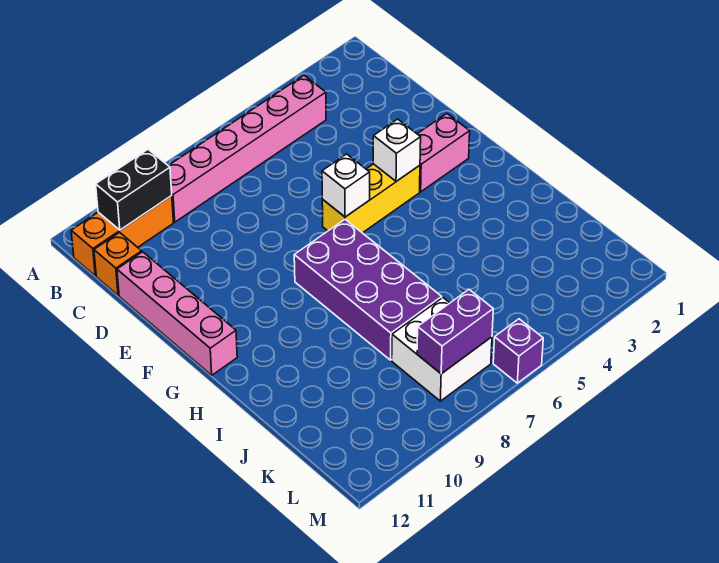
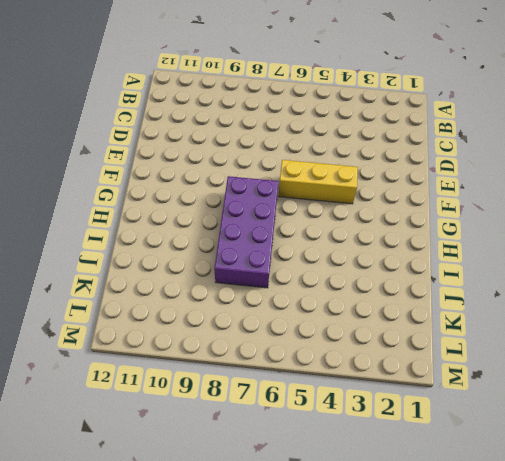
none -> pink brick B4:B9 level 1
none -> orange brick B10:B12 level 1
none -> orange brick C12 level 1

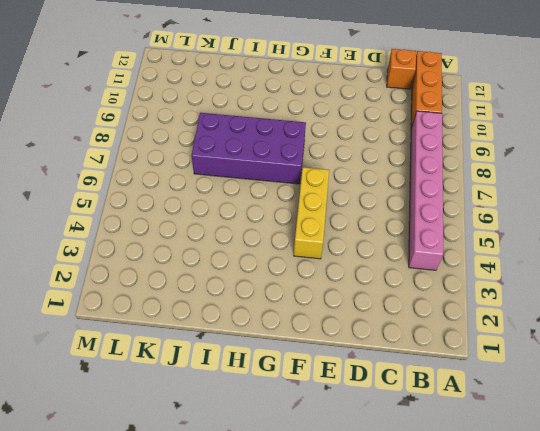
none -> pink brick D12:G12 level 1
none -> pink brick F2:F3 level 1
none -> white brick K7:L8 level 1

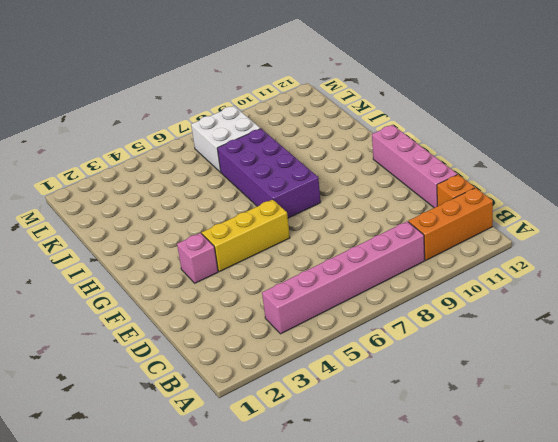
pink brick F3 level 1 -> pink brick F2:F3 level 1
none -> purple brick M6 level 1
none -> black brick B10:B11 level 2
none -> white brick F4 level 2

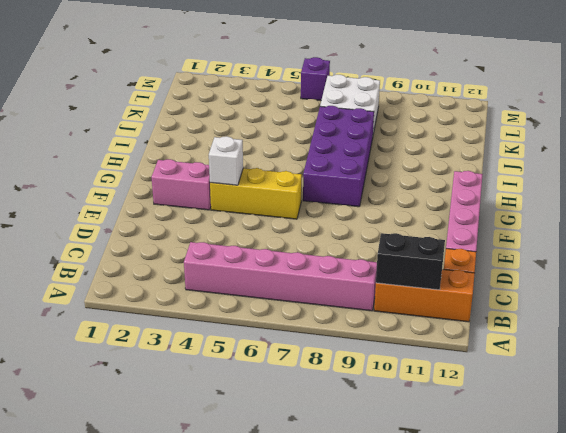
none -> white brick F6 level 2
none -> purple brick L7:L8 level 2

